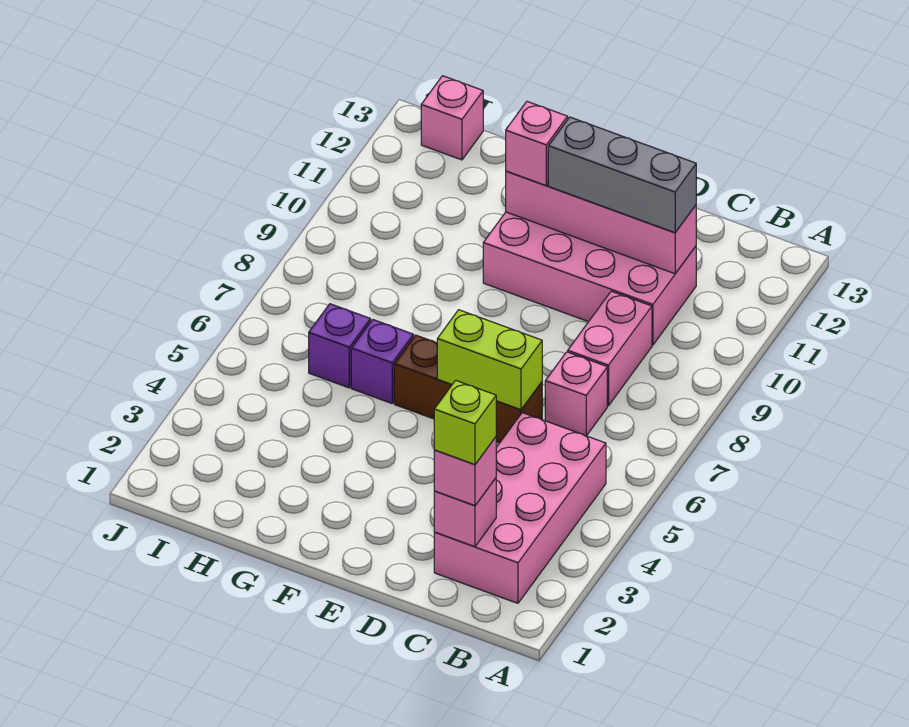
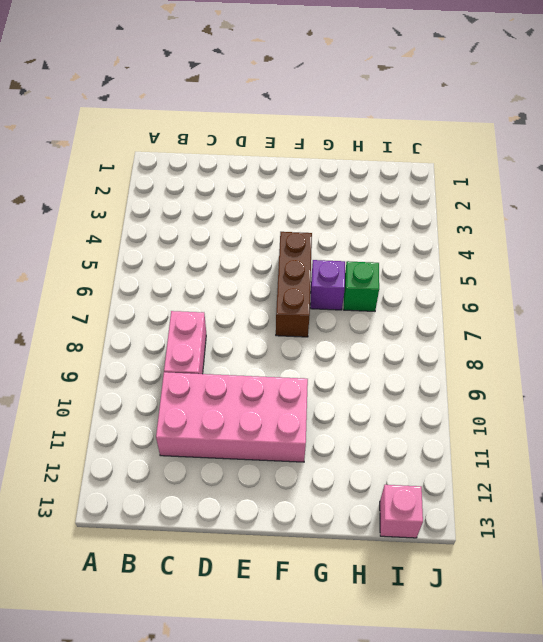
brown brick F5:F7 level 1 -> brown brick D6:F6 level 1
green brick H6 level 1 -> purple brick H6 level 1
none -> pink brick B2:C5 level 1
none -> pink brick C7 level 1
none -> pink brick C2 level 2

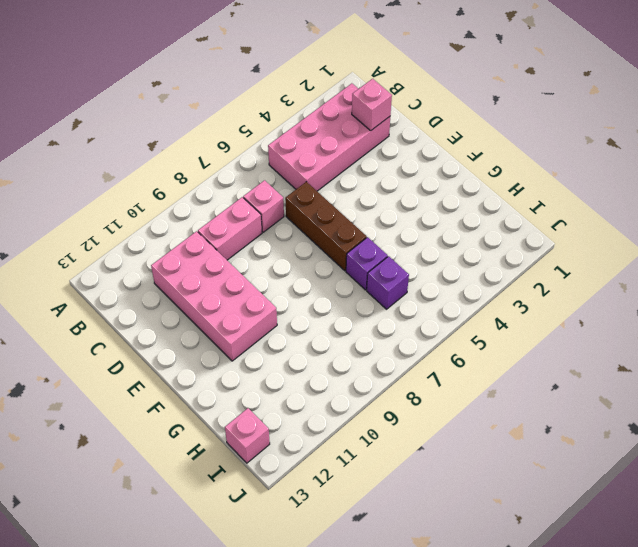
none -> pink brick C11:F11 level 2
none -> lime brick D6:E6 level 2
none -> pink brick C2 level 3

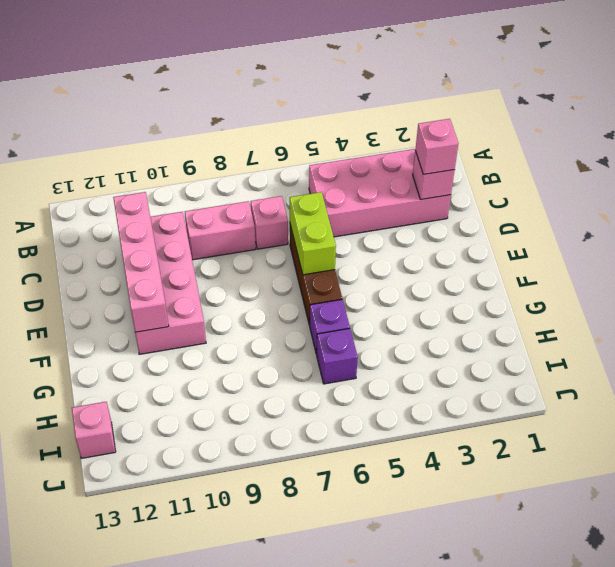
none -> grey brick C11:E11 level 3
none -> pink brick F11 level 3
none -> lime brick C2 level 4

